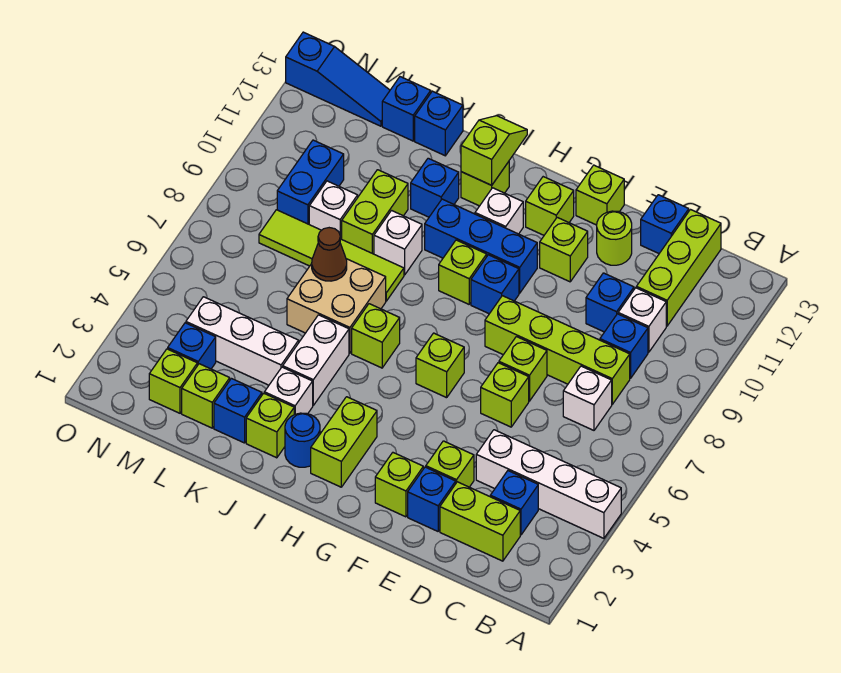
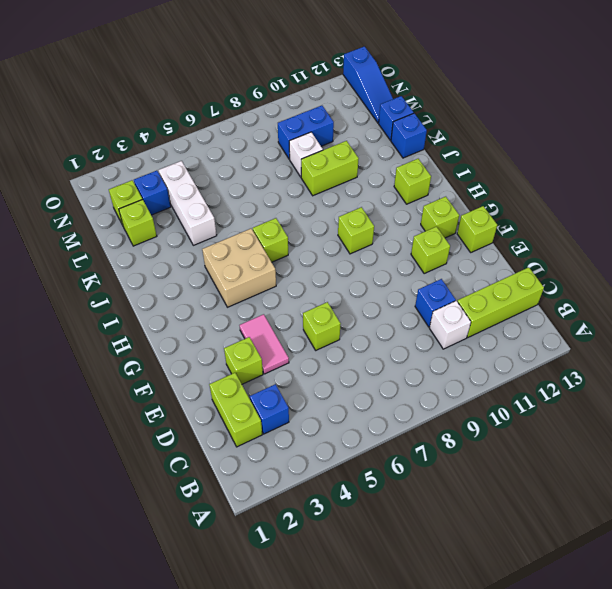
pink tile E4:F4 level 1 -> none
tan brick H4:I5 level 1 -> tan brick J6:K7 level 1
none -> white brick A4:D4 level 1
none -> white brick C7 level 1
none -> lime brick C8:F8 level 1
none -> blue brick C9 level 1

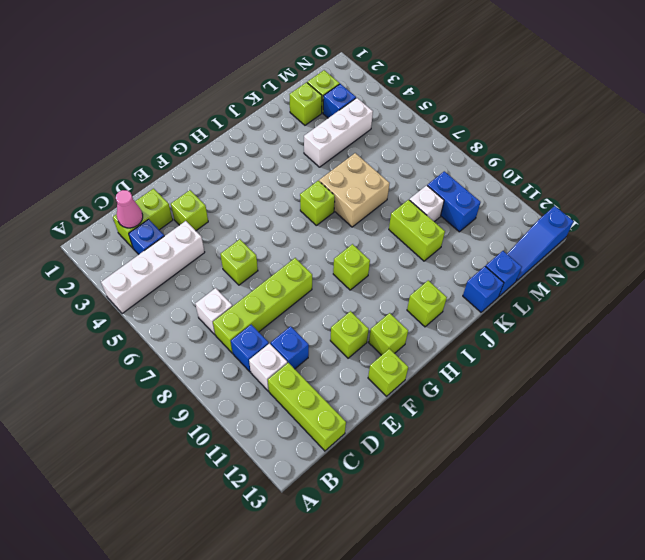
pink cone C2 level 2 -> none
none -> blue brick D13 level 1
none -> blue brick E2 level 1
none -> lime brick E7 level 1
none -> lime round brick E12 level 1

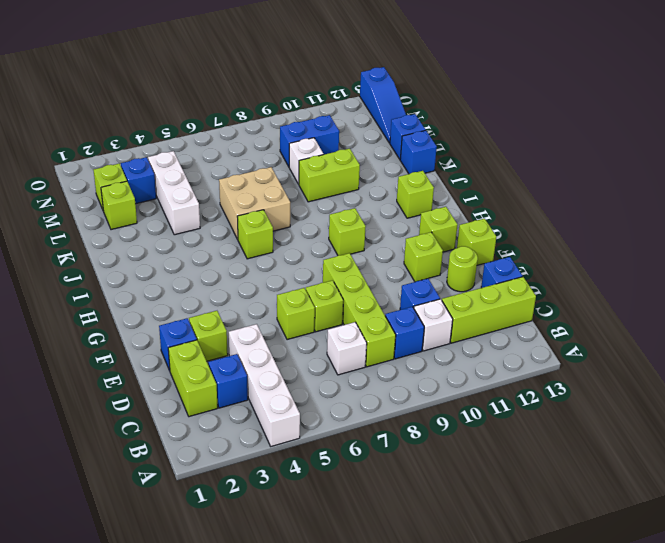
none -> lime brick F2 level 1
none -> lime brick G6 level 1
none -> blue brick G9 level 1
none -> blue brick G10:I10 level 1

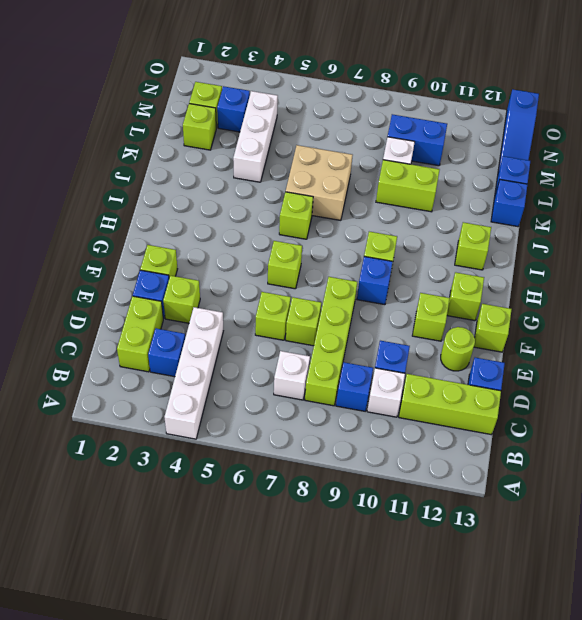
none -> blue brick G10:I10 level 1
none -> lime brick H2:H3 level 1
none -> white brick H11 level 1
none -> blue round brick I2 level 1

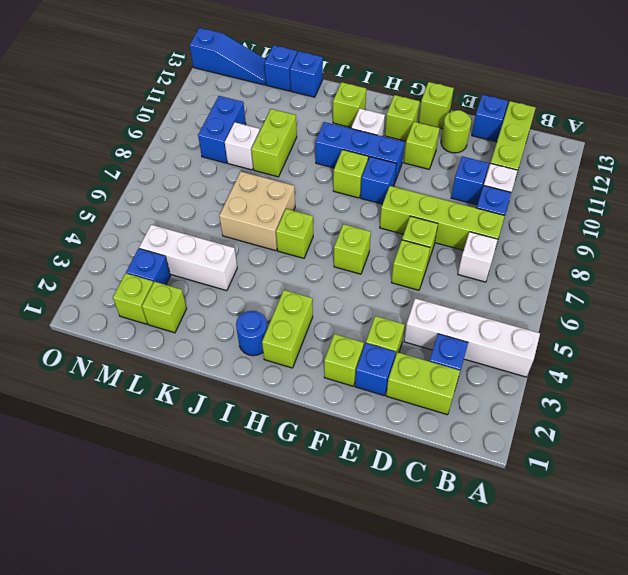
none -> lime brick J2 level 1
none -> white brick J3 level 1
none -> white brick J4:J5 level 1
none -> lime tile J8:M8 level 1

